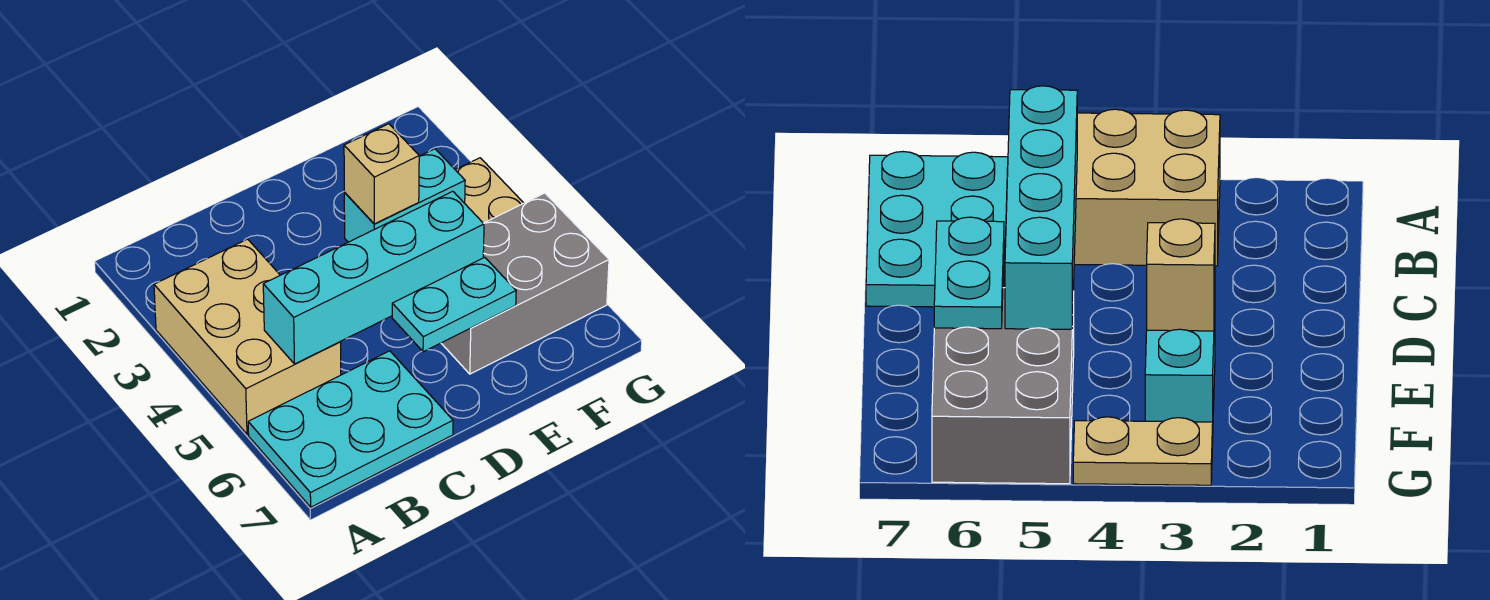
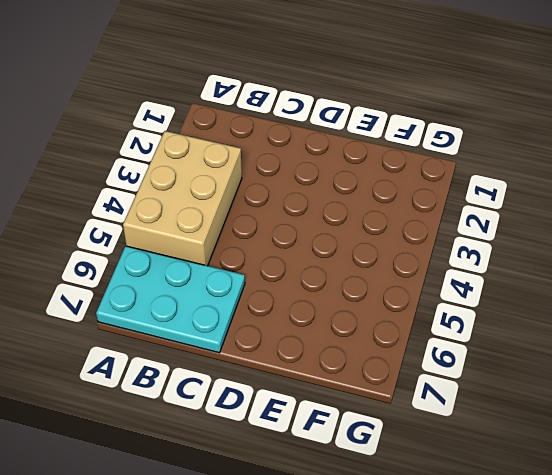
none -> cyan brick E3:F3 level 1
none -> grey brick E5:G6 level 1

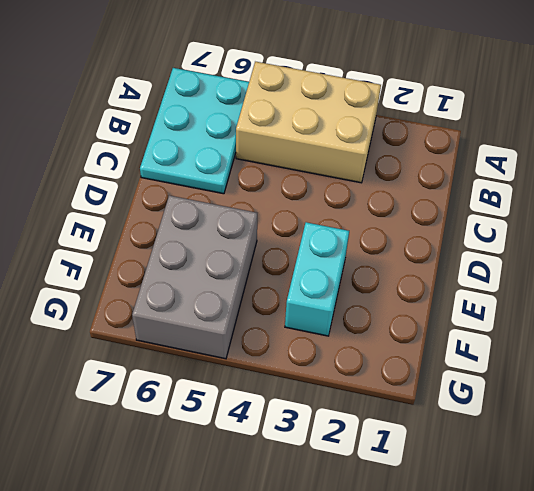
none -> tan plate G3:G4 level 1
none -> cyan brick B5:E5 level 2

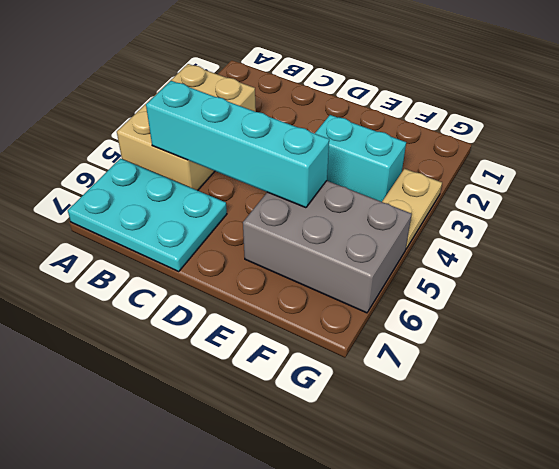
none -> cyan plate D6:E6 level 2
none -> tan brick E3 level 2

